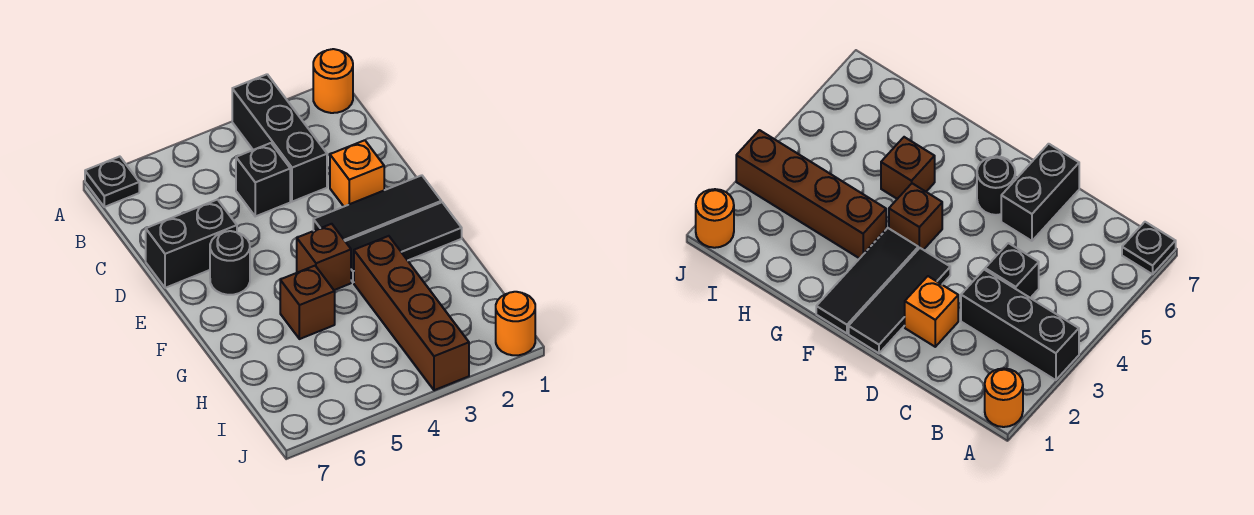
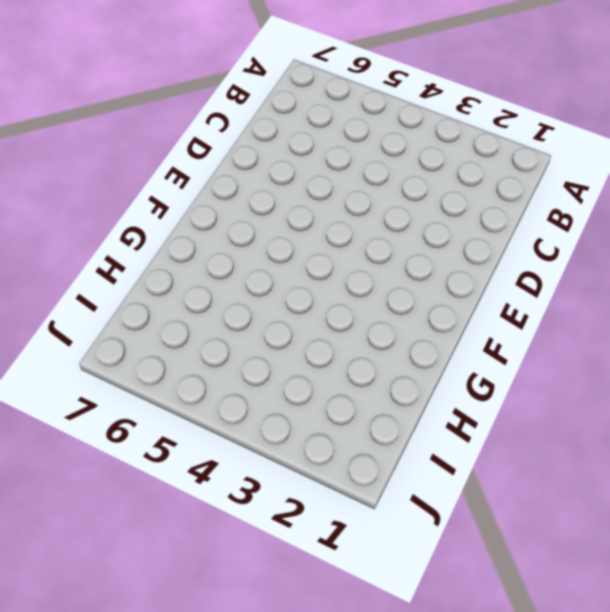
none -> orange round brick A1 level 1
none -> black brick A3:C3 level 1
none -> black plate A7 level 1

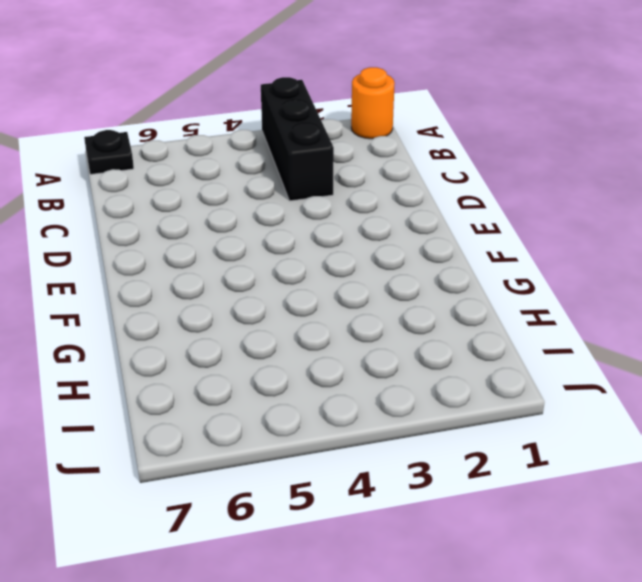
none -> black brick C4 level 1
none -> orange brick D2 level 1
none -> black brick D6:D7 level 1

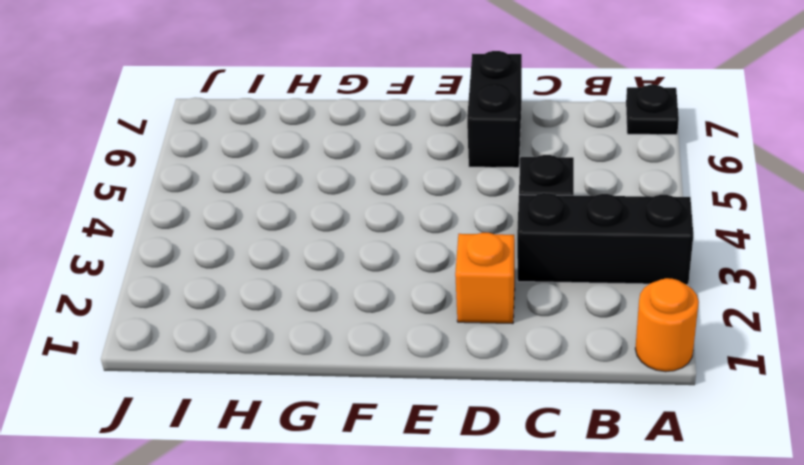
none -> black tile E1:E3 level 1
none -> black round brick E6 level 1
none -> black tile F1:F3 level 1

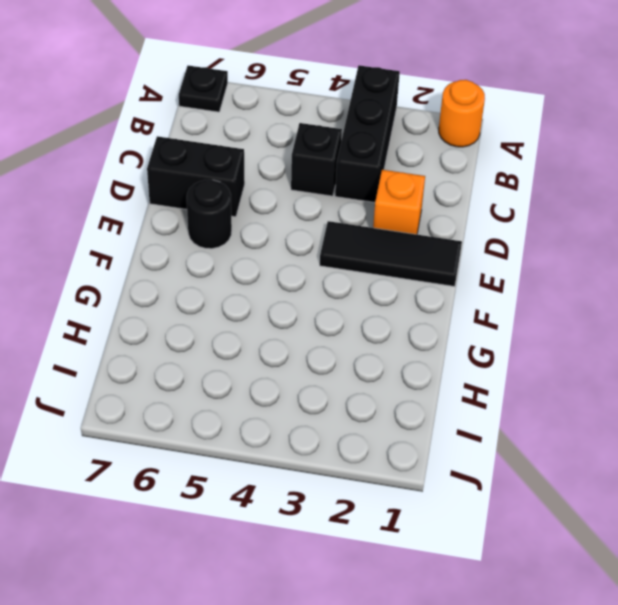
none -> black tile F1:F3 level 1
none -> brown brick F4 level 1
none -> brown brick G3:J3 level 1

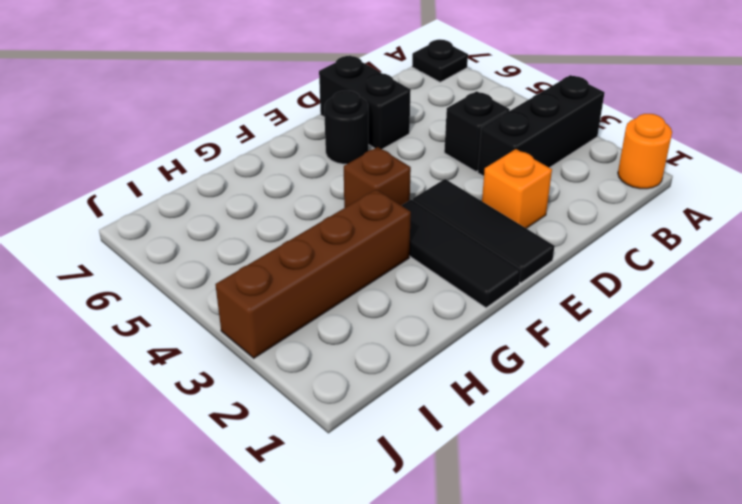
none -> brown brick G5 level 1
none -> orange round brick J1 level 1

